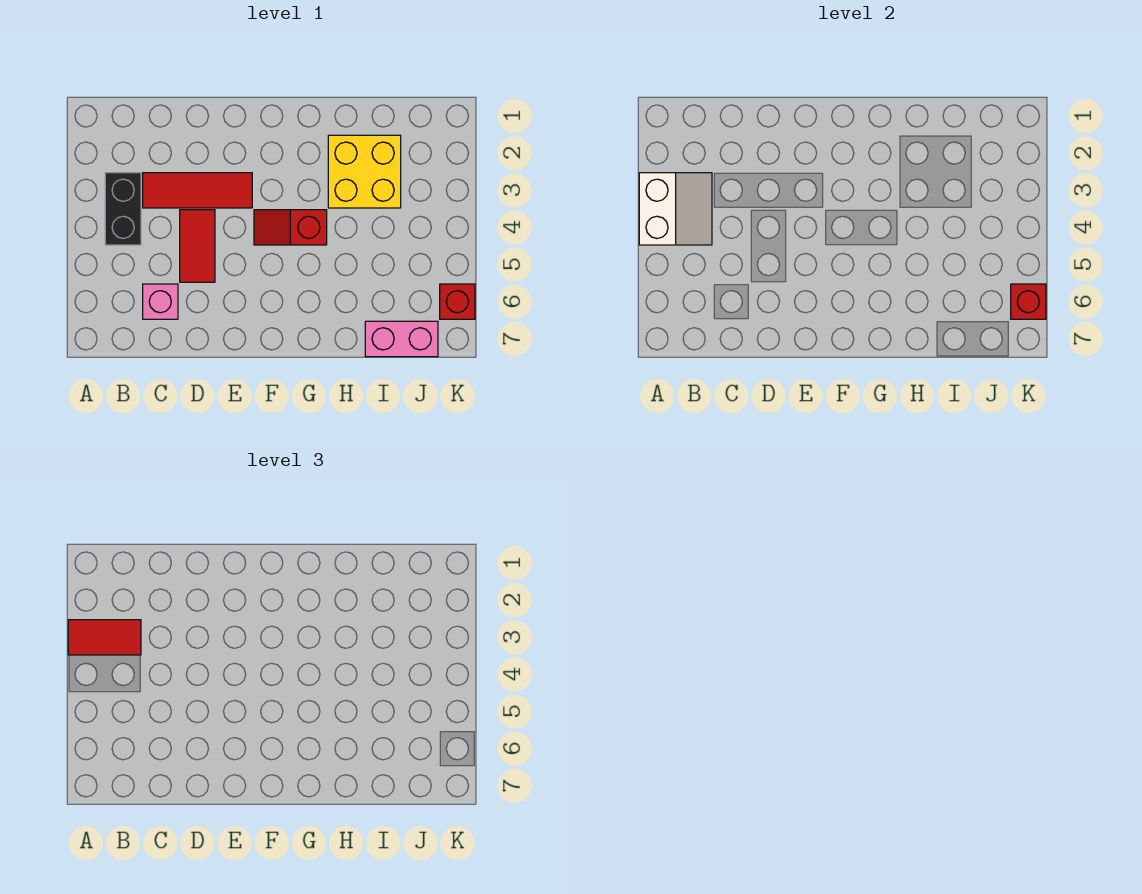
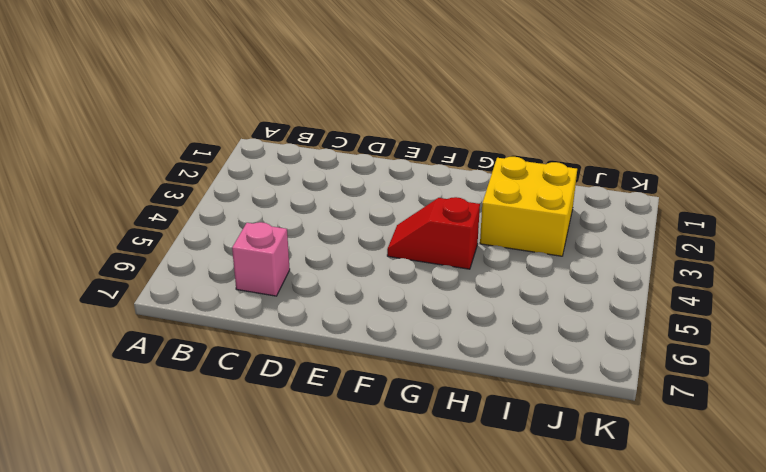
none -> black brick B3:B4 level 1
none -> red tile C3:E3 level 1

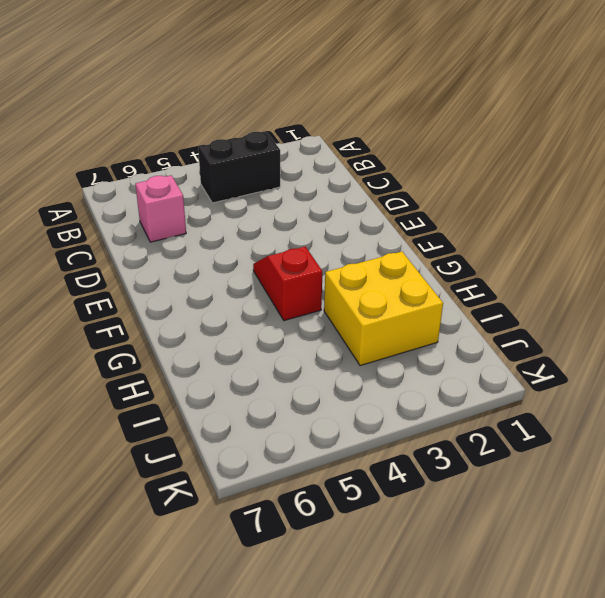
none -> red tile C3:E3 level 1
none -> red tile D4:D5 level 1

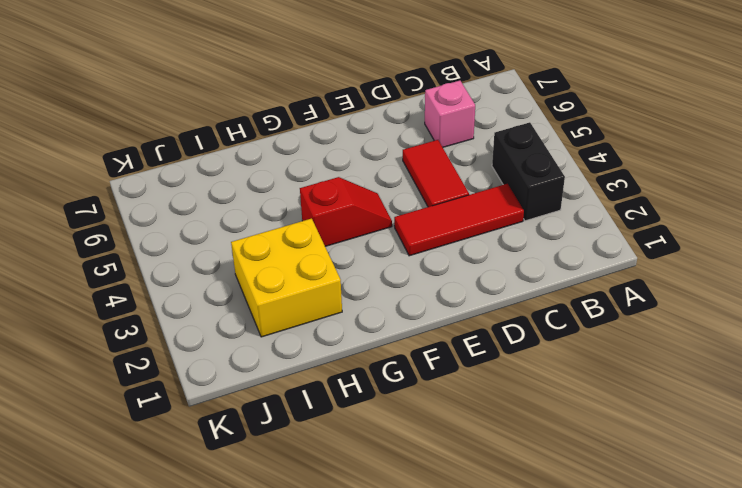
none -> pink brick I7:J7 level 1
none -> red brick K6 level 1

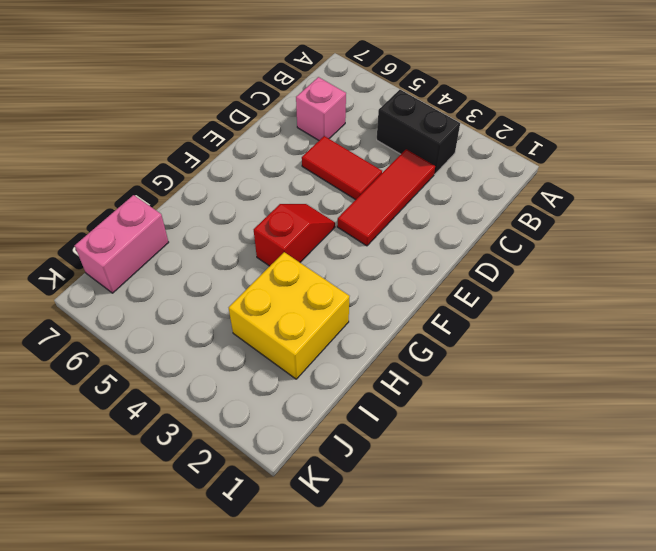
none -> red brick K6 level 1
none -> white slope A3:B4 level 2 top A

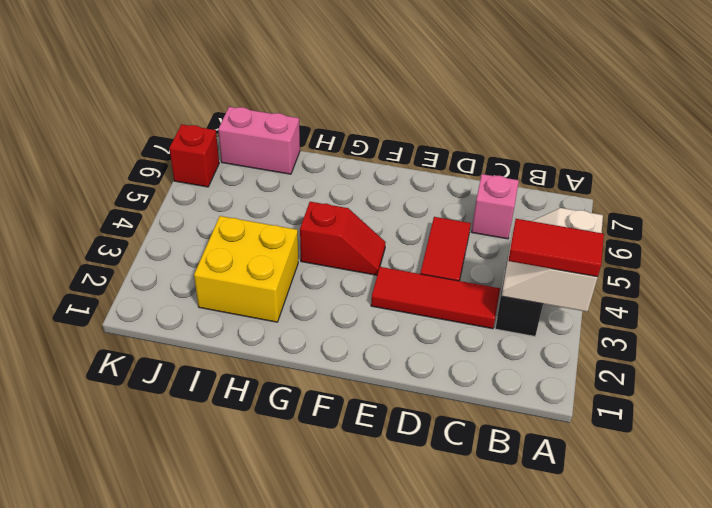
none -> red brick K6 level 2

